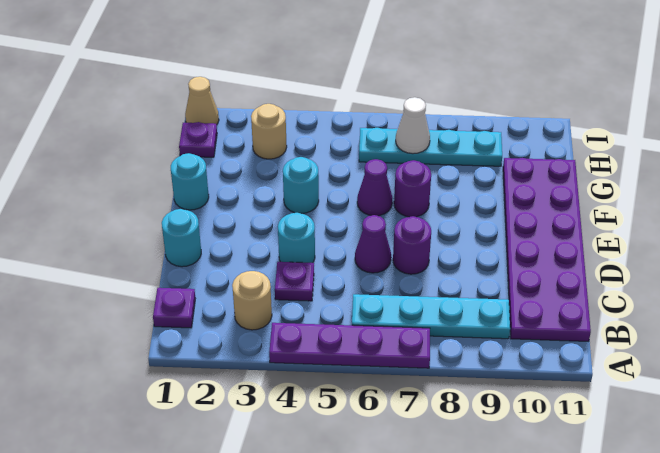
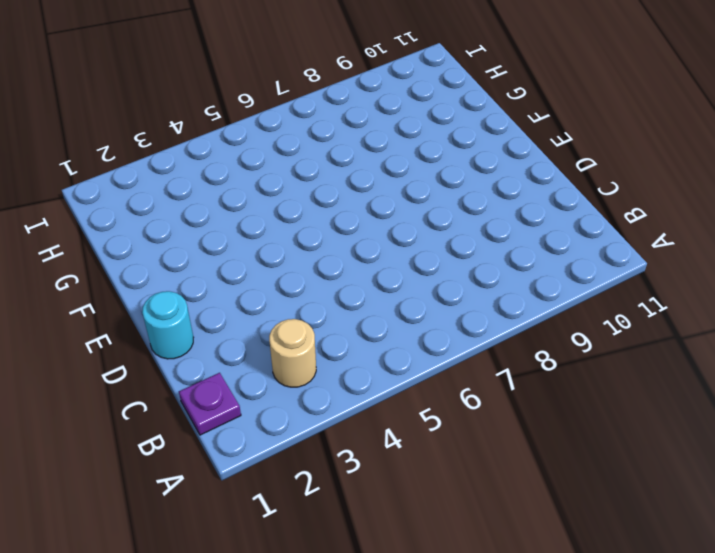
none -> purple plate A4:A7 level 1
none -> cyan plate B6:B9 level 1
none -> purple plate B10:G11 level 1

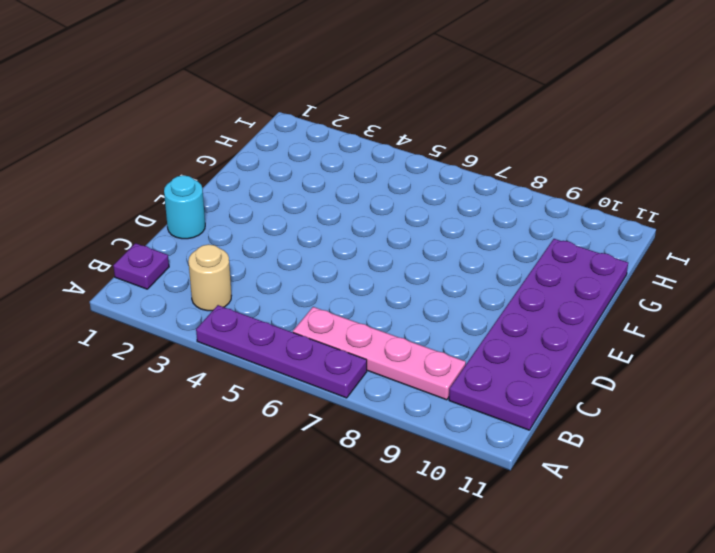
pink plate B6:B9 level 1 -> cyan plate B6:B9 level 1
none -> purple plate C4 level 1
none -> cyan round brick D4 level 1
none -> purple cone D6 level 1

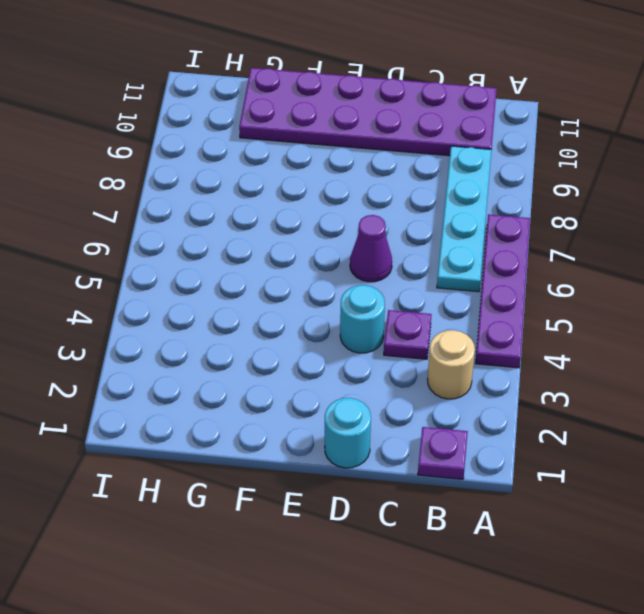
none -> purple round brick D7 level 1
none -> cyan round brick F1 level 1
none -> cyan round brick F4 level 1

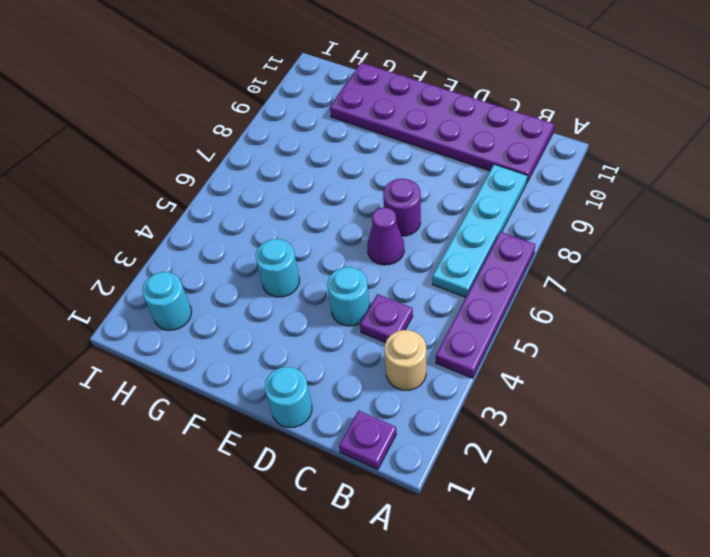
cyan round brick H2 level 1 -> cyan round brick F1 level 1
none -> purple cone F6 level 1
none -> purple round brick F7 level 1
none -> purple plate H1 level 1

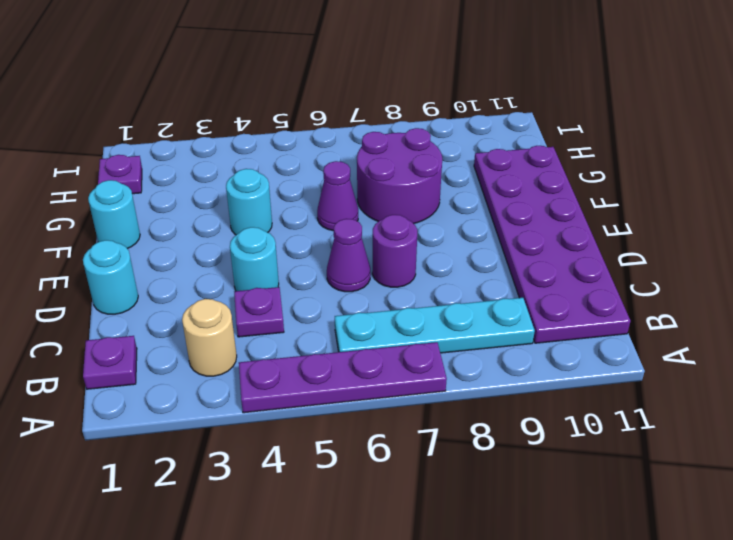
purple round brick F7:G8 level 1 -> purple round brick F7 level 1
none -> tan round brick H3 level 1
none -> cyan plate H6:H9 level 1
none -> tan cone I1 level 1

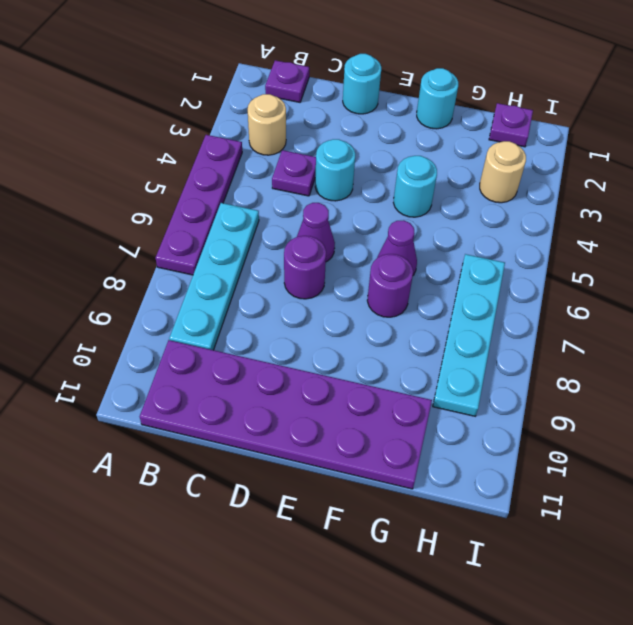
none -> tan cone I1 level 1
none -> white cone H7 level 2

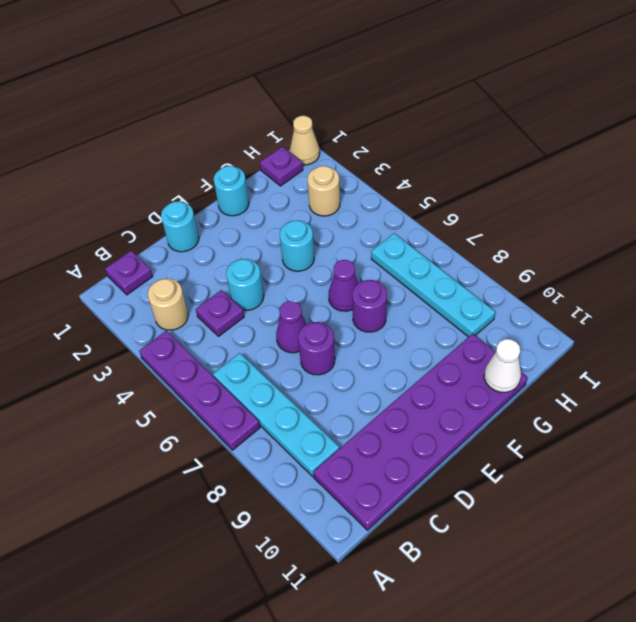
white cone G11 level 2 -> white cone H7 level 2

